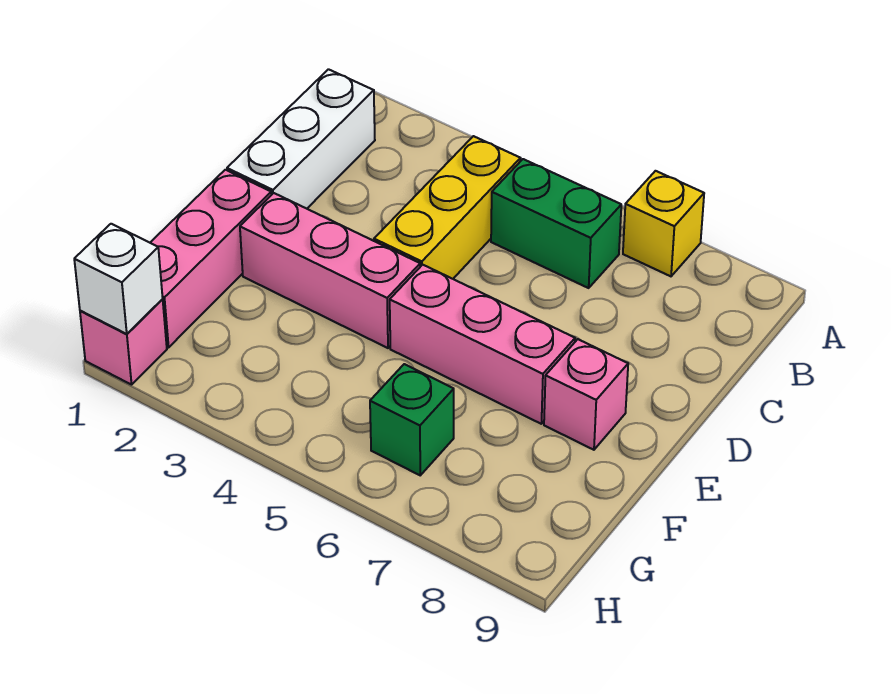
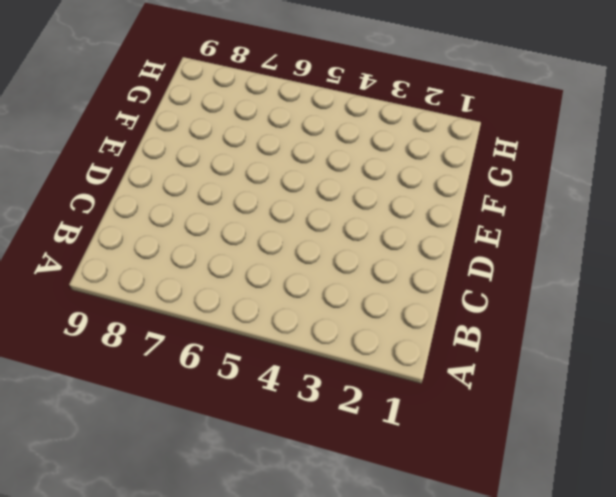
none -> yellow brick A7 level 1
none -> white brick B1:D1 level 1

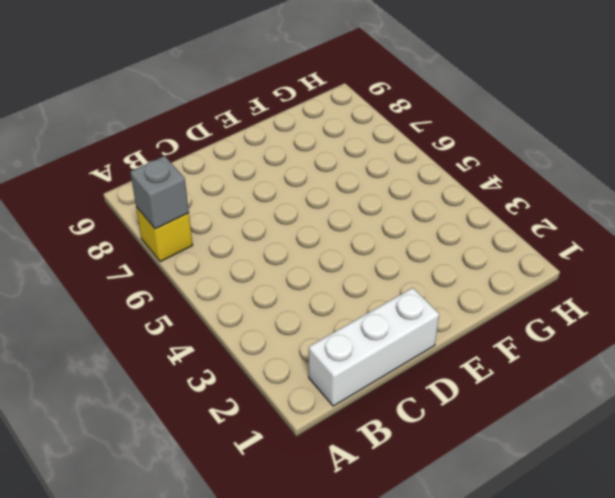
grey brick A7 level 2 -> none
none -> yellow brick B4:D4 level 1
none -> green brick B5:B6 level 1

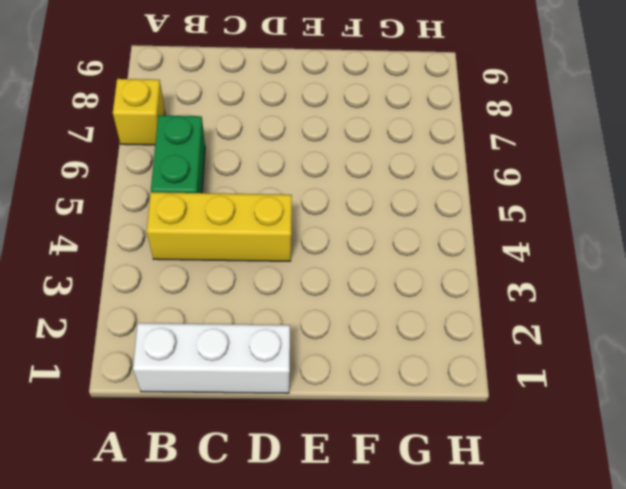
none -> pink brick E1:G1 level 1
none -> pink brick E2:E4 level 1

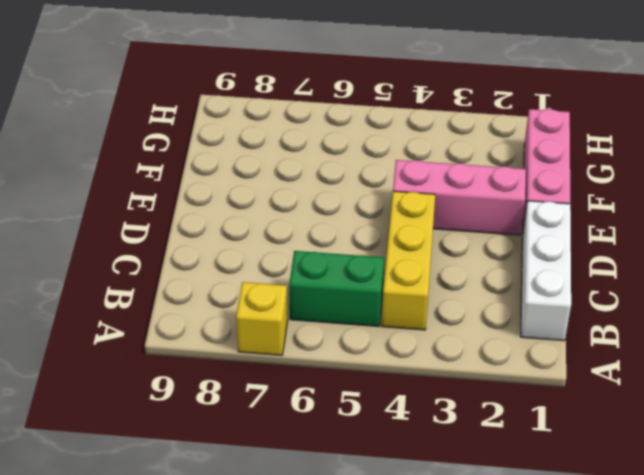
none -> pink brick E5:E7 level 1
none -> pink brick E8 level 1

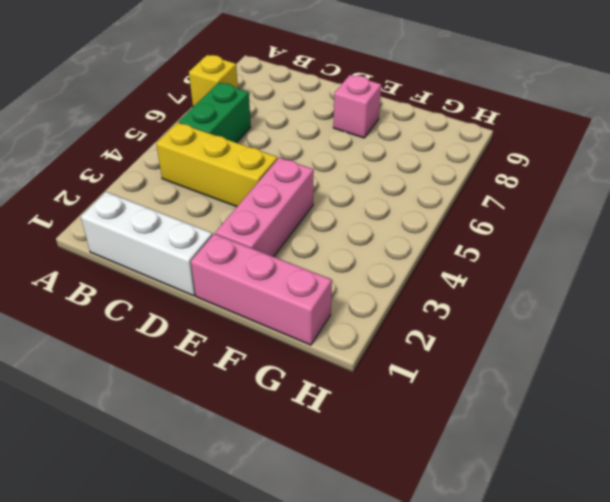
none -> pink brick E5:E7 level 1
none -> green brick G6 level 1

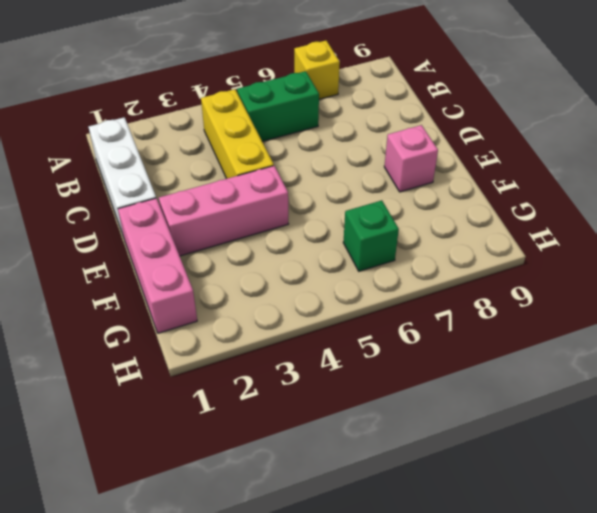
none -> pink brick E5:E7 level 1
none -> pink brick H1 level 1

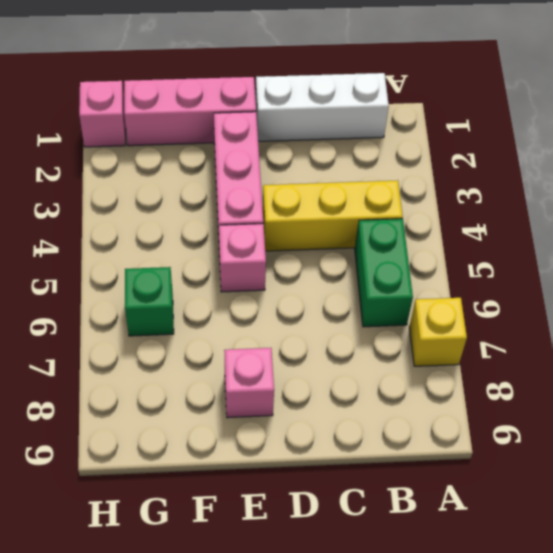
pink brick E5 level 1 -> pink brick E5:E7 level 1
none -> white brick H1 level 2

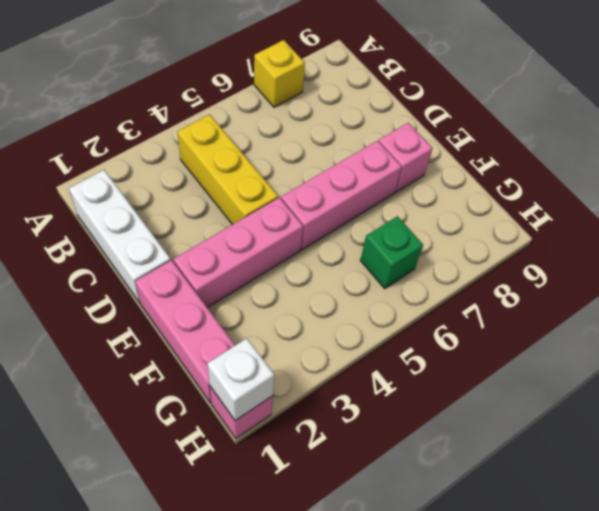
none -> green brick B5:B6 level 1

